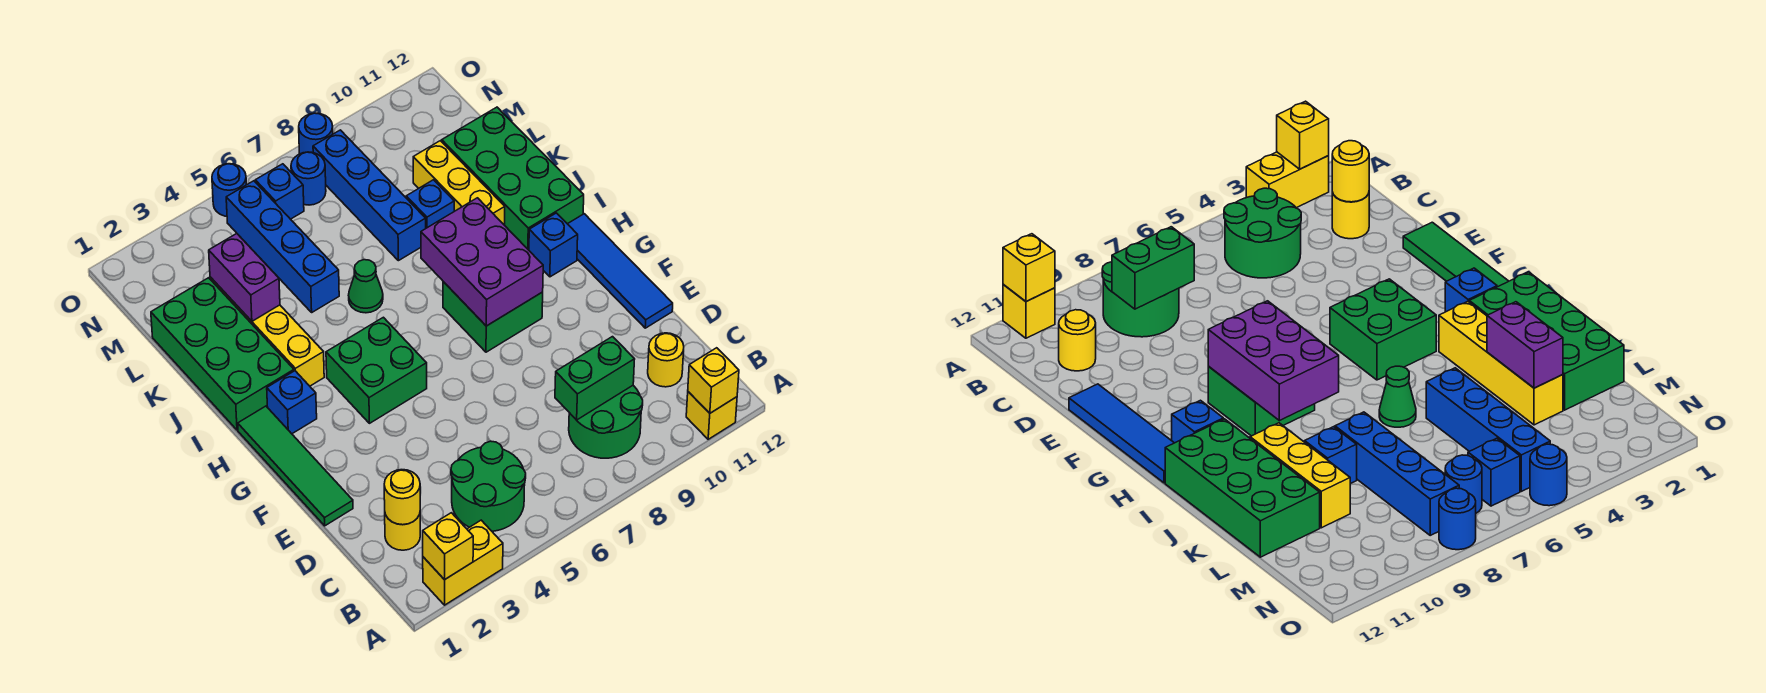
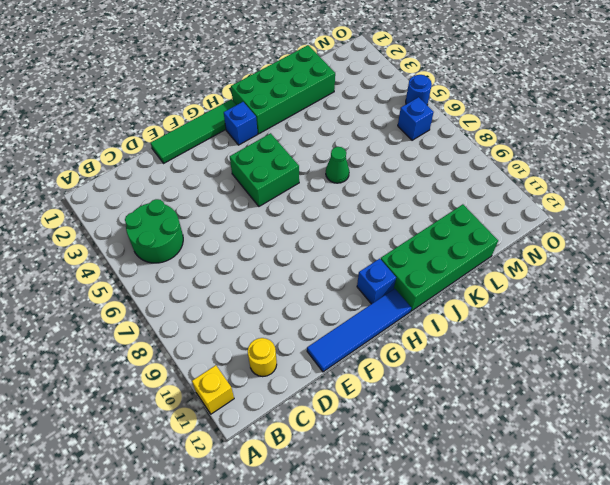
none -> yellow brick A2:A3 level 1
none -> green round brick B8:C9 level 1
none -> yellow round brick C2 level 1
none -> green brick G8:H9 level 1

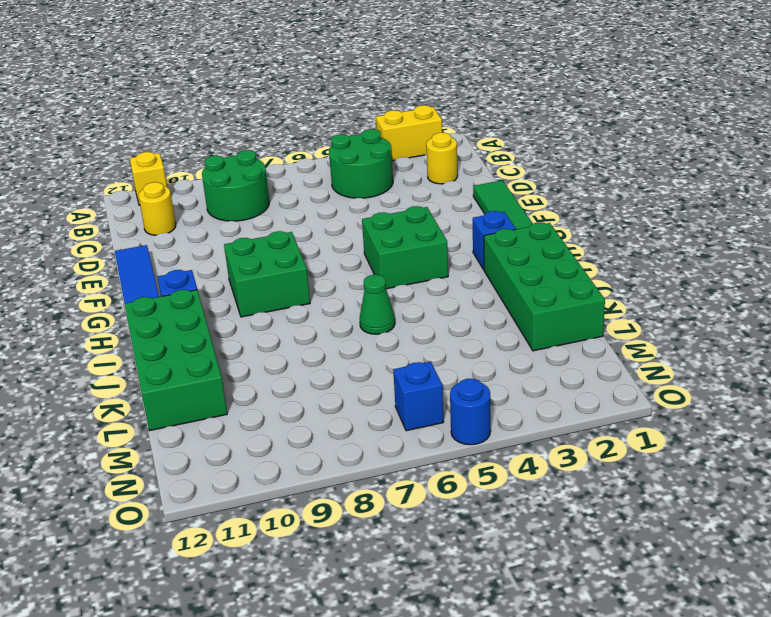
none -> yellow brick I3:L3 level 1
none -> yellow brick J10:L10 level 1
none -> blue brick K5:N5 level 1
none -> blue brick K8:N8 level 1

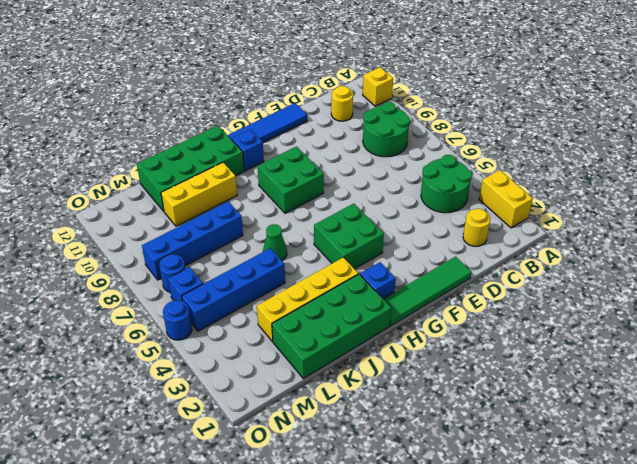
none -> blue brick K9 level 1
none -> blue round brick O8 level 1
none -> yellow brick A2 level 2
none -> yellow brick A11 level 2

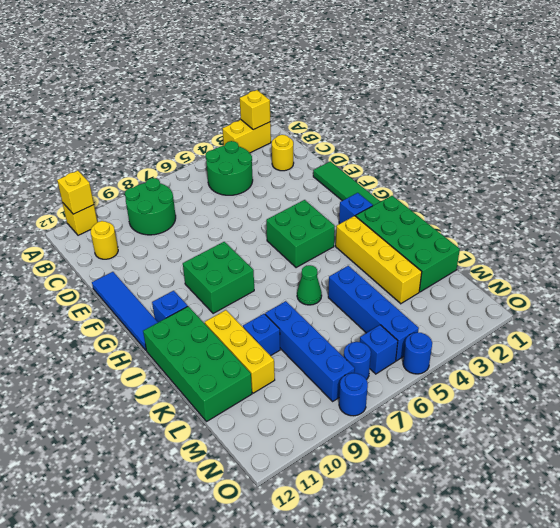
none -> yellow round brick C2 level 2
none -> green brick C8:C9 level 2
none -> purple brick G8:I9 level 2
none -> purple brick K3:L3 level 2

